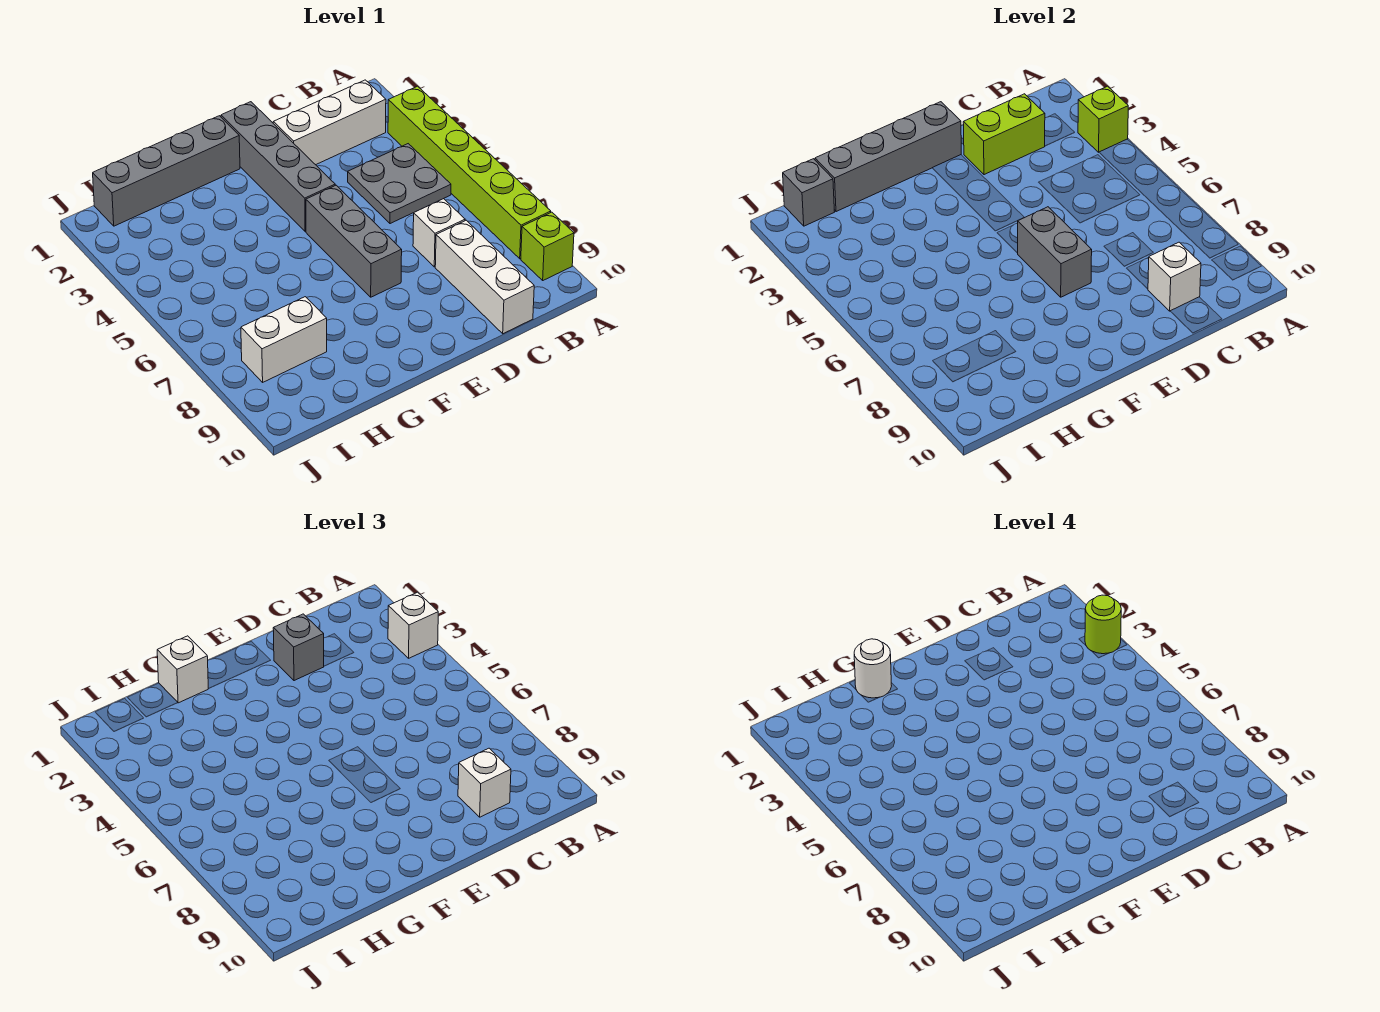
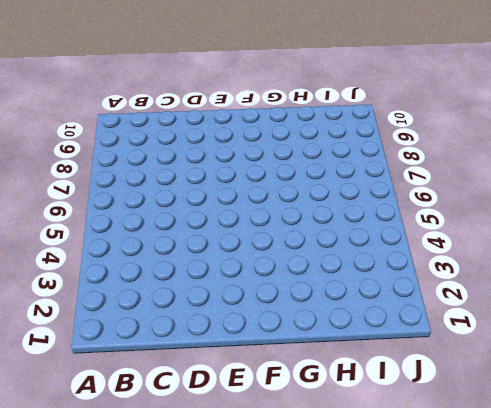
none -> lime brick A3:A8 level 1
none -> lime brick A9 level 1
none -> white brick B2:D2 level 1

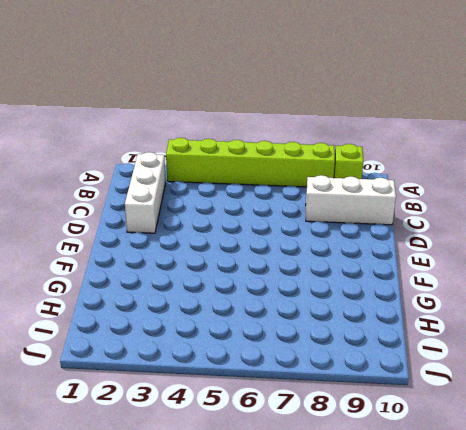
none -> grey plate B4:C5 level 1
none -> white brick C7 level 1
none -> grey brick E1:E4 level 1

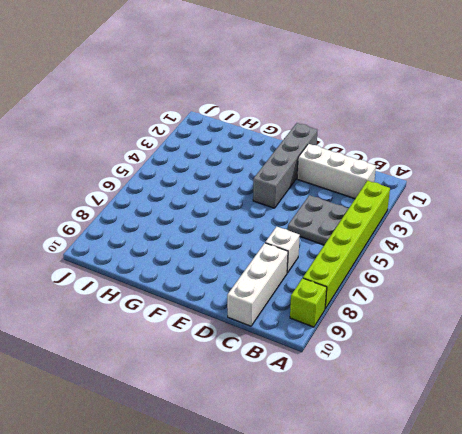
none -> grey brick E5:E7 level 1
none -> grey brick F1:I1 level 1
none -> white brick H8:I8 level 1

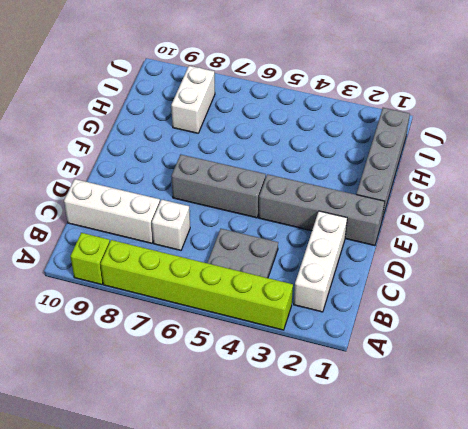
none -> lime brick A3 level 2
none -> lime brick C2:D2 level 2
none -> white brick C9 level 2

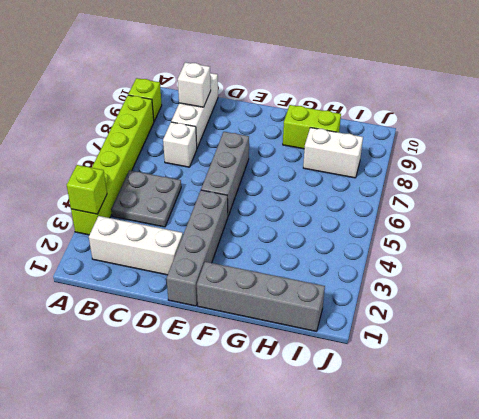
lime brick G9:H9 level 1 -> lime brick C2:D2 level 2
none -> grey brick E1:H1 level 2
none -> grey brick E6:E7 level 2
none -> grey brick I1 level 2

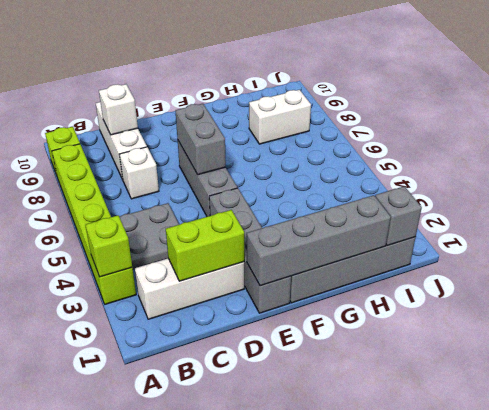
none -> white brick A3 level 3
none -> white brick C9 level 3
none -> grey brick D2 level 3

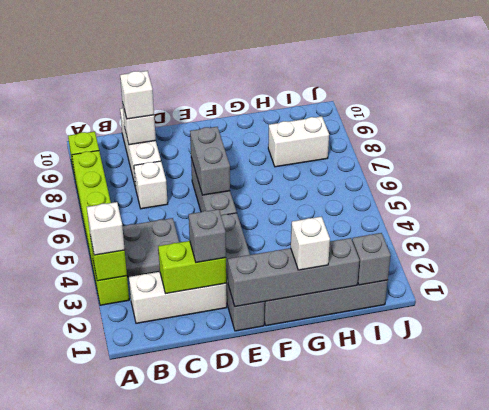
none -> lime round brick A3 level 4
none -> white round brick G1 level 4

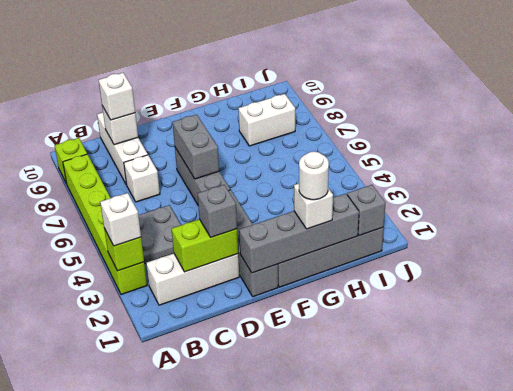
none -> lime round brick A3 level 4

